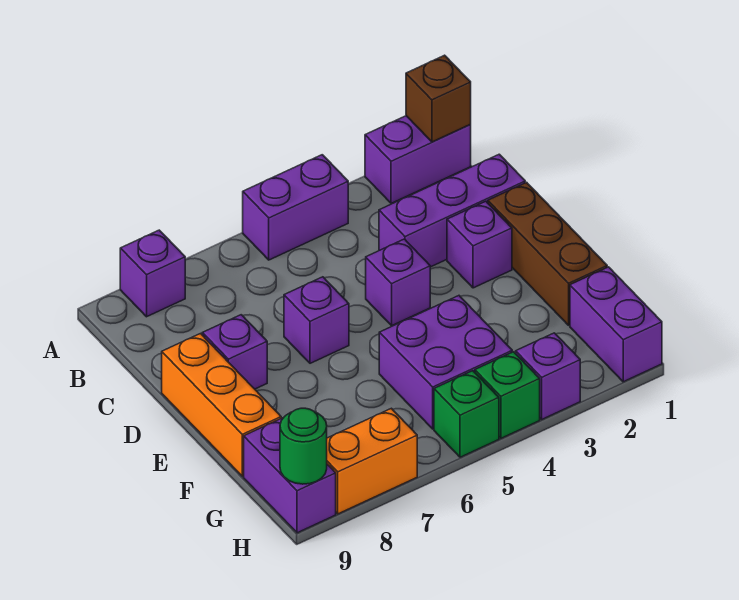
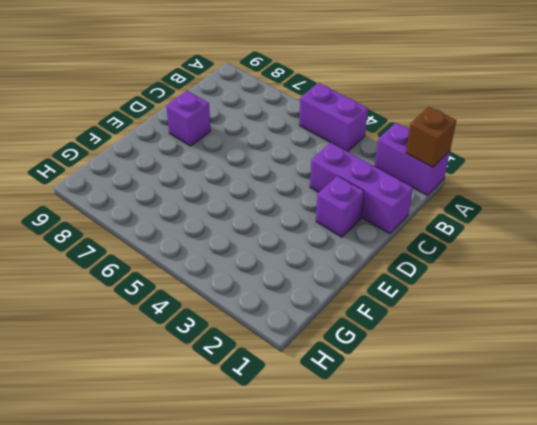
none -> purple brick A8 level 1
none -> brown brick D1:F1 level 1
none -> purple brick D4 level 1

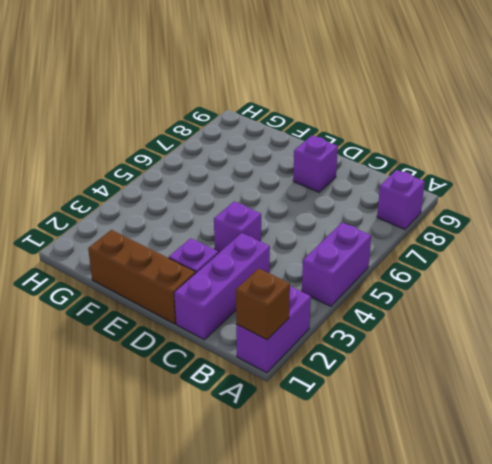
none -> purple brick D6 level 1
none -> orange brick D9:F9 level 1
none -> purple brick F4:G5 level 1

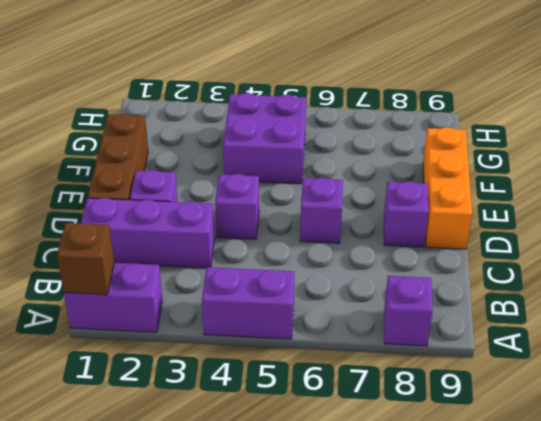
none -> purple brick G1:H1 level 1
none -> purple brick G9:H9 level 1
none -> purple brick H3 level 1

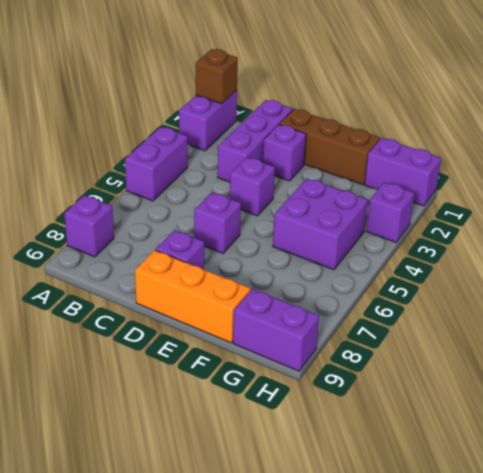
none -> green brick H4 level 1
none -> green brick H5 level 1
none -> orange brick H7:H8 level 1

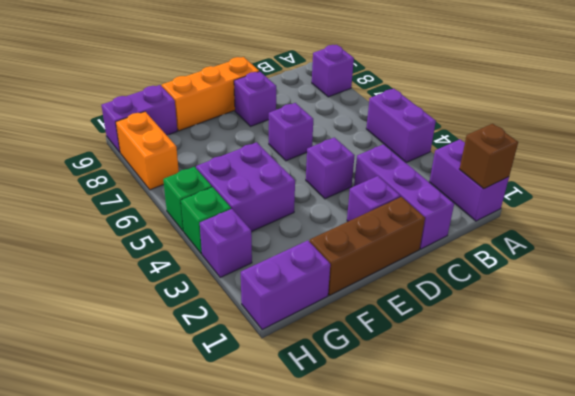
none -> green round brick H9 level 2

